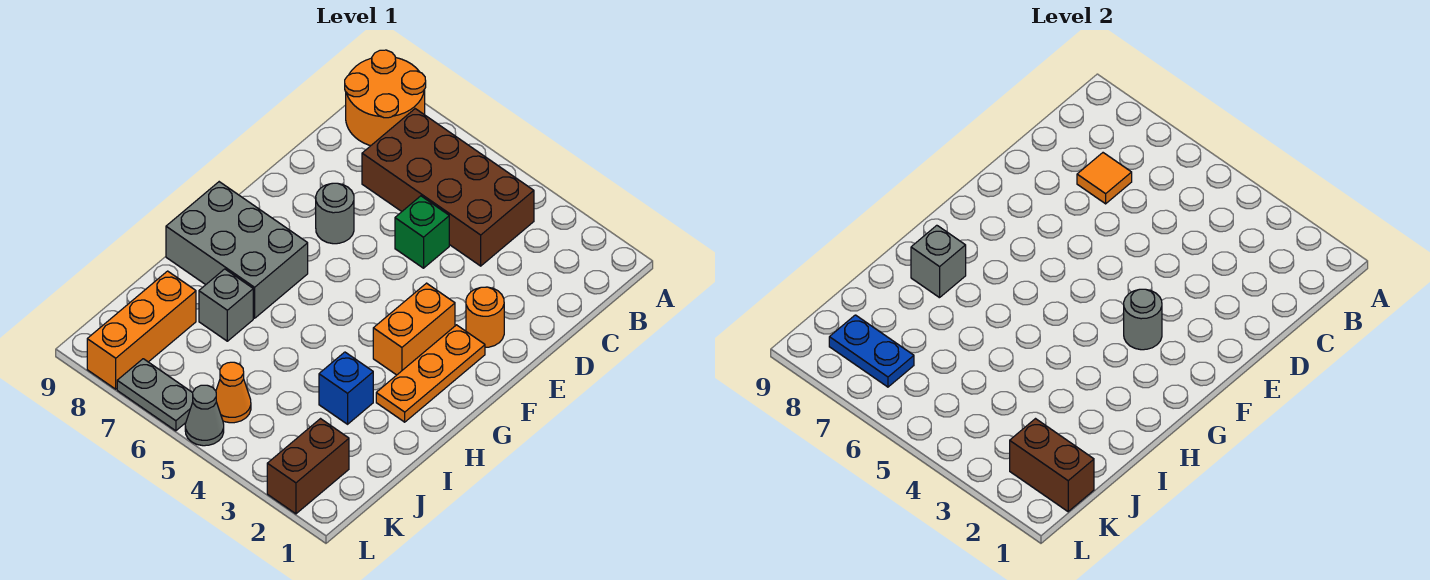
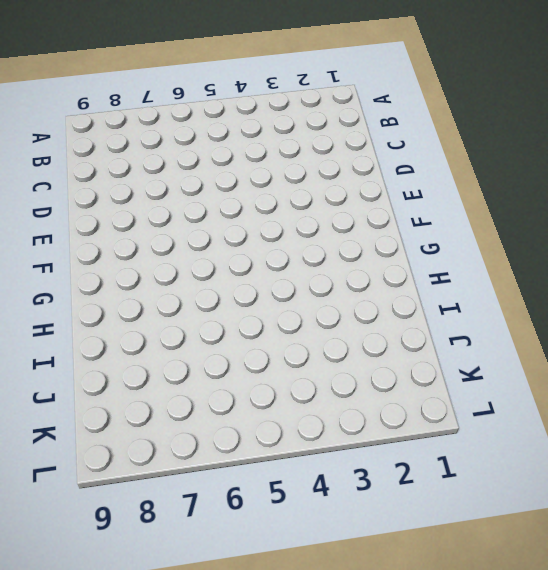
none -> orange round brick A8:B9 level 1
none -> brown brick B4:C7 level 1
none -> green brick D5 level 1

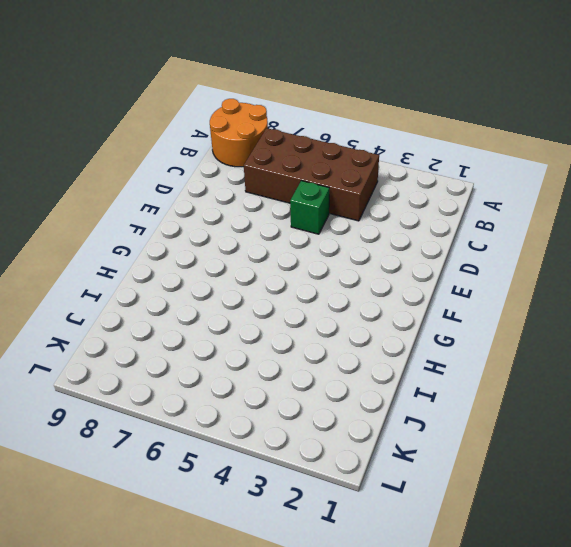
none -> orange round brick E2 level 1
none -> grey round brick E7 level 1
none -> orange plate F2:H2 level 1

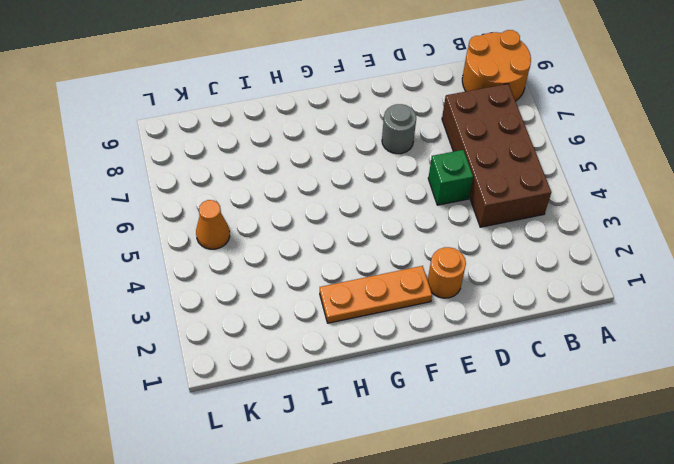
none -> orange brick F3:G3 level 1
none -> grey brick G7:H9 level 1
none -> blue brick I3 level 1

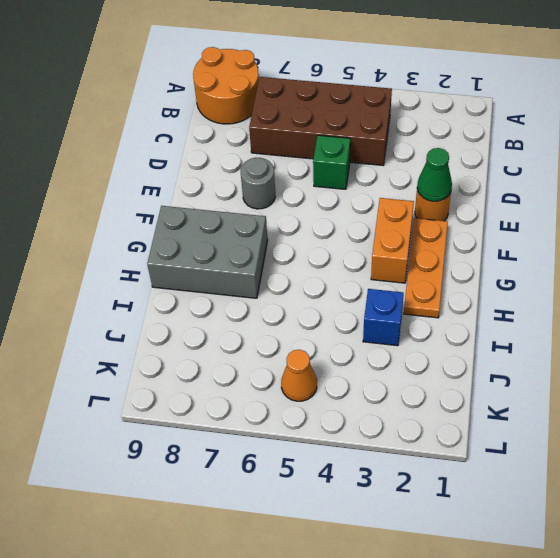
green cone E2 level 2 -> none
none -> grey brick I7 level 1
none -> orange brick J8:L8 level 1
none -> brown brick K2:L2 level 1

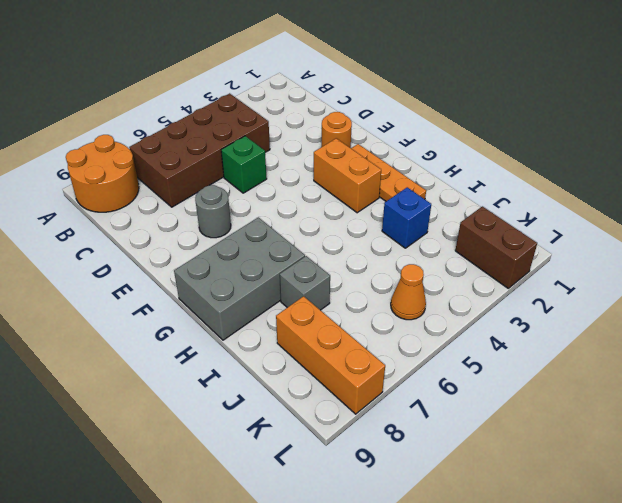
none -> grey cone L5 level 1
none -> grey plate L6:L7 level 1
none -> orange tile C7 level 2

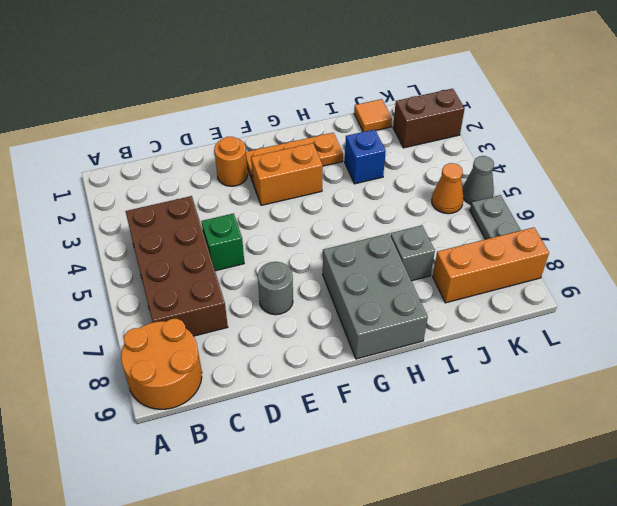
orange tile J1 level 1 -> orange tile C7 level 2
none -> grey round brick F3 level 2
none -> grey brick H8 level 2
none -> brown brick K1:K2 level 2

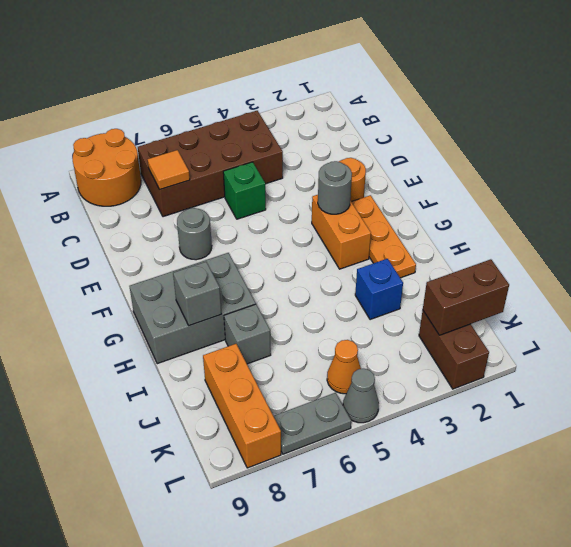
none -> blue plate K7:K8 level 2

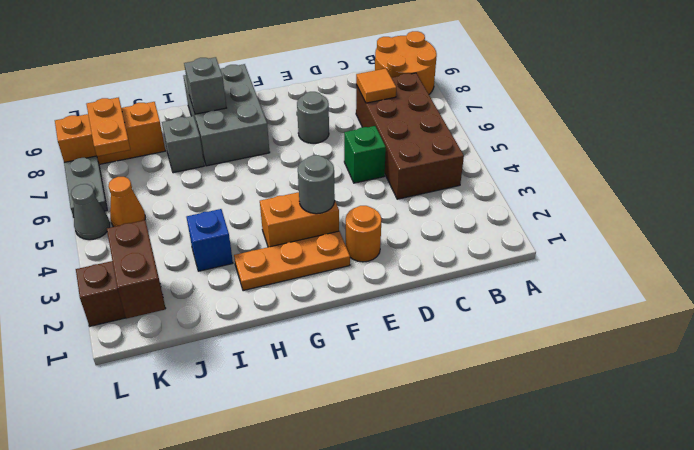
orange plate K7:K8 level 2 -> blue plate K7:K8 level 2

